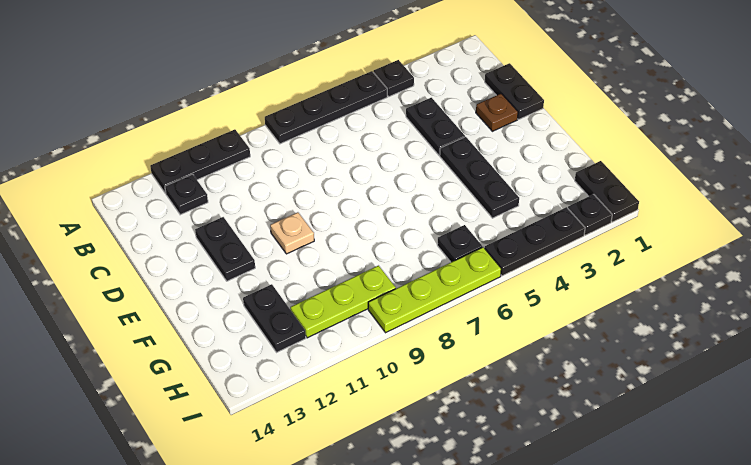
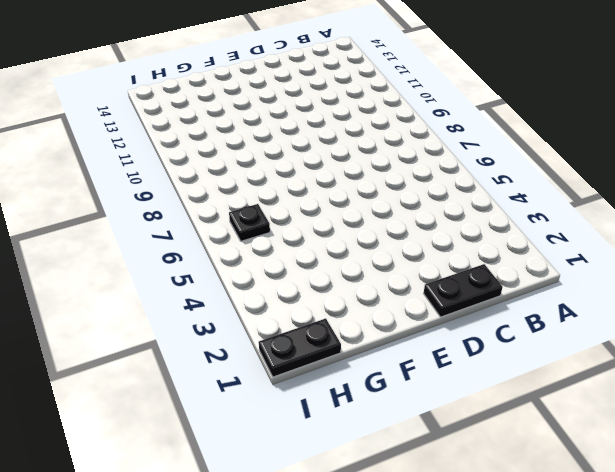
none -> black plate A4 level 1
none -> black plate A5:A8 level 1
none -> black plate A10:A12 level 1

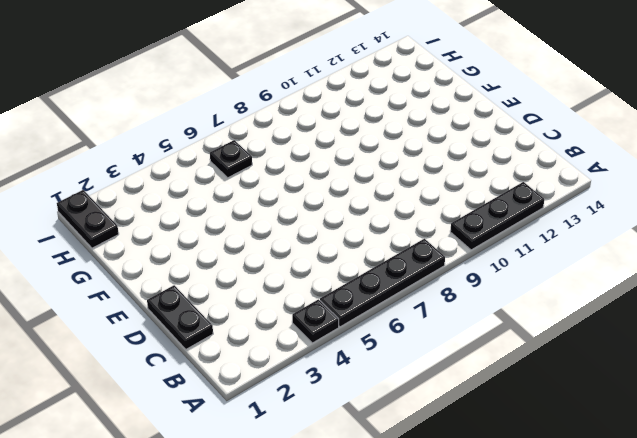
none -> black plate B12 level 1
none -> black plate C4:D4 level 1
none -> brown plate D2 level 1

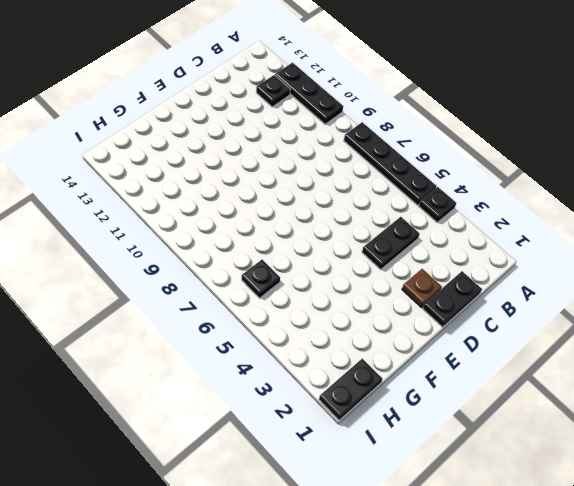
none -> black plate D12:E12 level 1
none -> black plate E4:G4 level 1
none -> tan plate E10 level 1

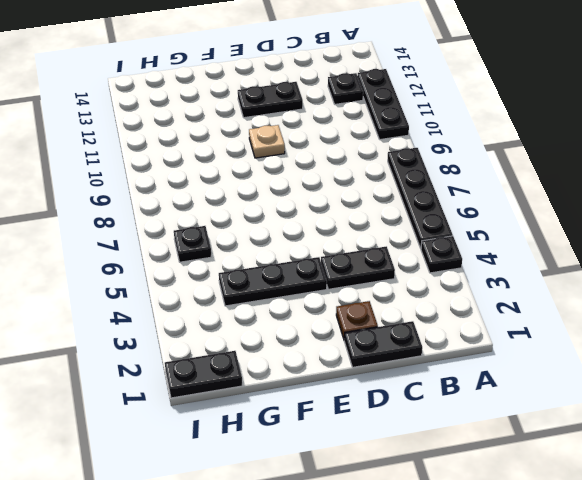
none -> black plate G12:H12 level 1
none -> lime plate H9:H11 level 1
none -> black plate I2 level 1

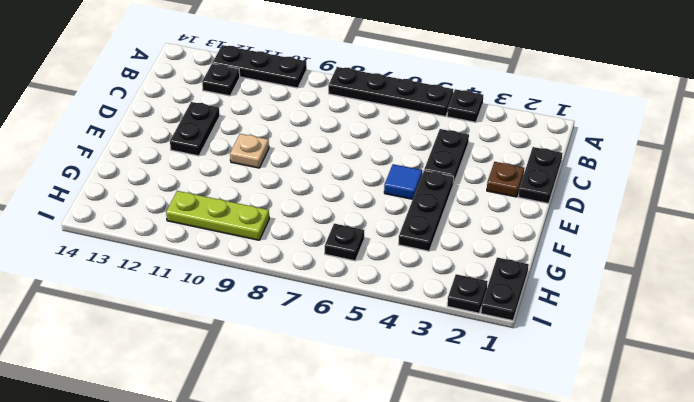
blue tile E5 level 1 -> none
none -> black plate G12:H12 level 1
none -> black plate I3:I5 level 1
none -> lime plate I6:I9 level 1

